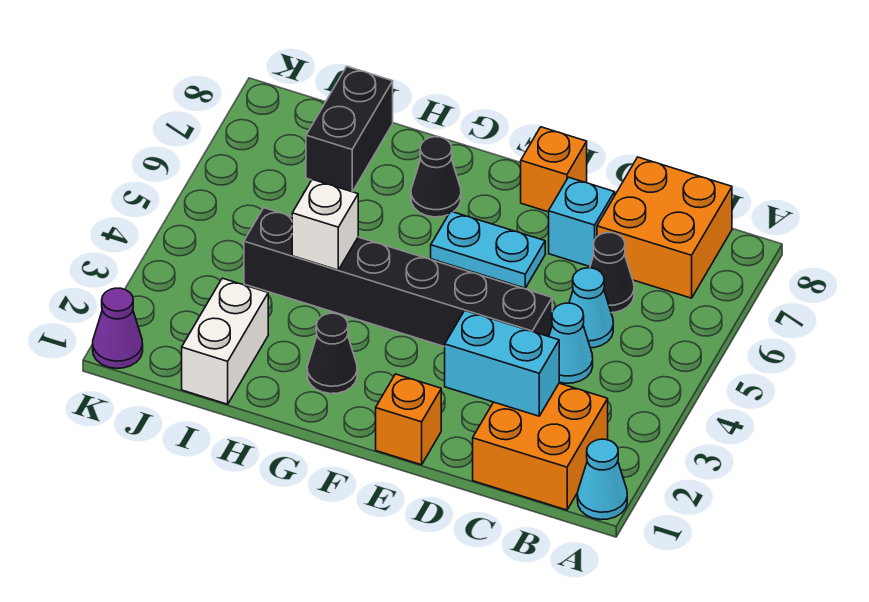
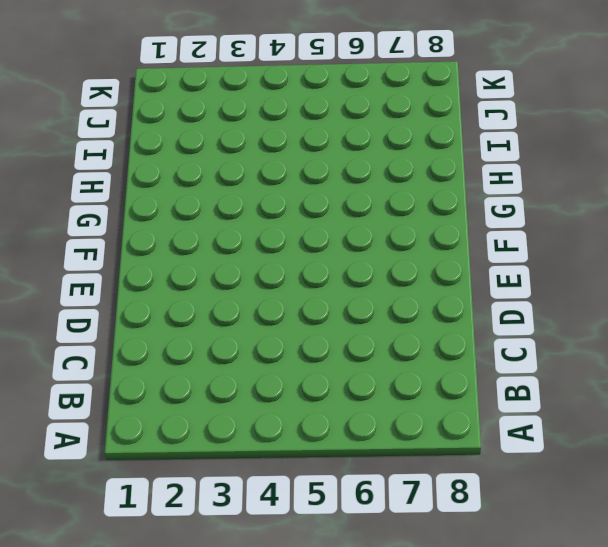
none -> cyan cone A1 level 1
none -> orange brick B1:C2 level 1
none -> orange brick B7:C8 level 1

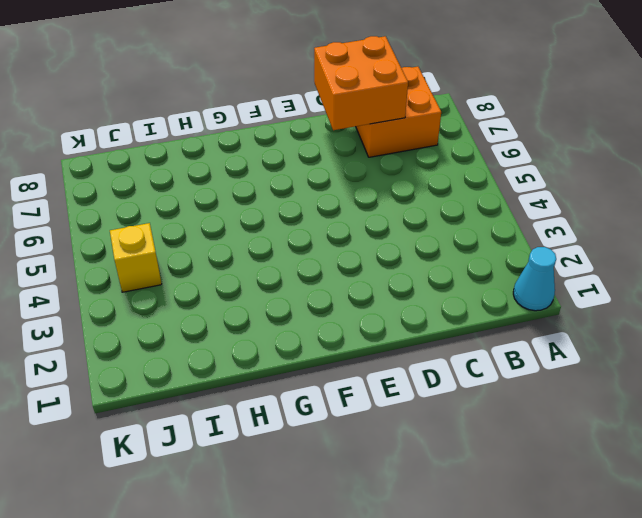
orange brick C7:D8 level 2 -> orange brick B1:C2 level 1
yellow brick J4 level 1 -> none
none -> cyan cone C4 level 1
none -> cyan cone C5 level 1
none -> black cone C6 level 1

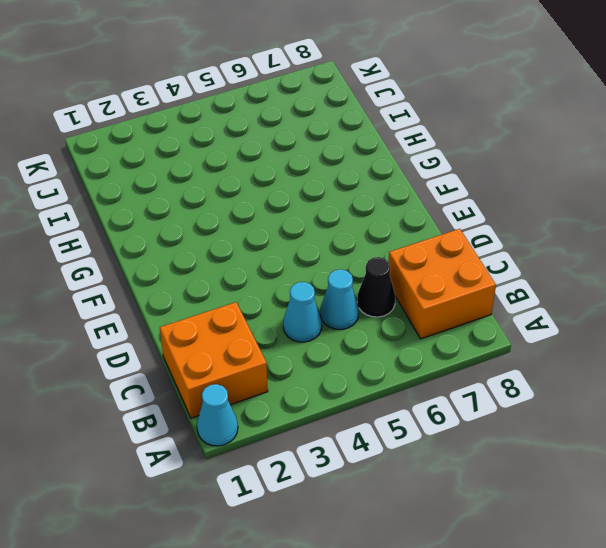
none -> black brick D4:I4 level 1
none -> cyan brick D7 level 1
none -> orange brick E1 level 1

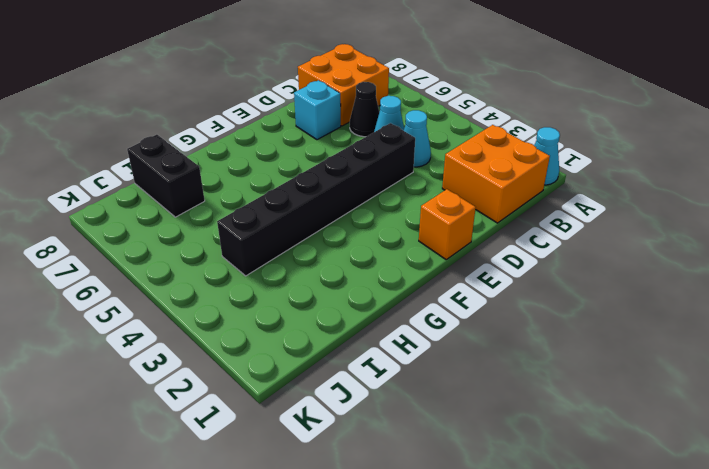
none -> cyan plate E6:F6 level 1
none -> orange brick E8 level 1
none -> black cone G2 level 1

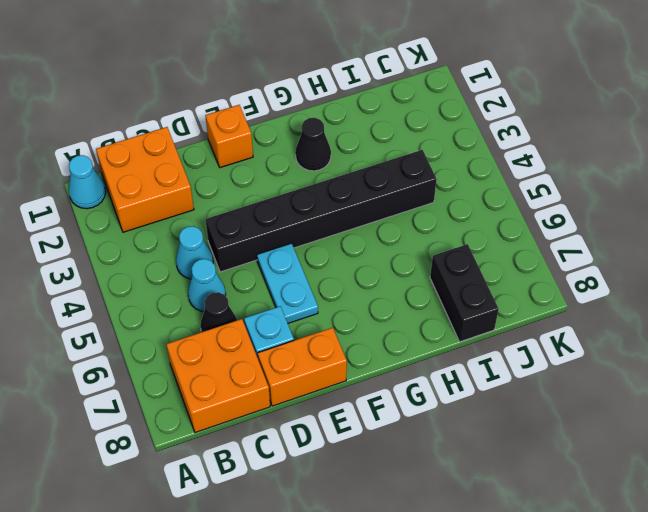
orange brick D8:E8 level 1 -> orange brick E8 level 1
cyan plate E5:E6 level 1 -> cyan plate E6:F6 level 1
none -> black cone G7 level 1
none -> white brick I1:I2 level 1
none -> purple cone K1 level 1

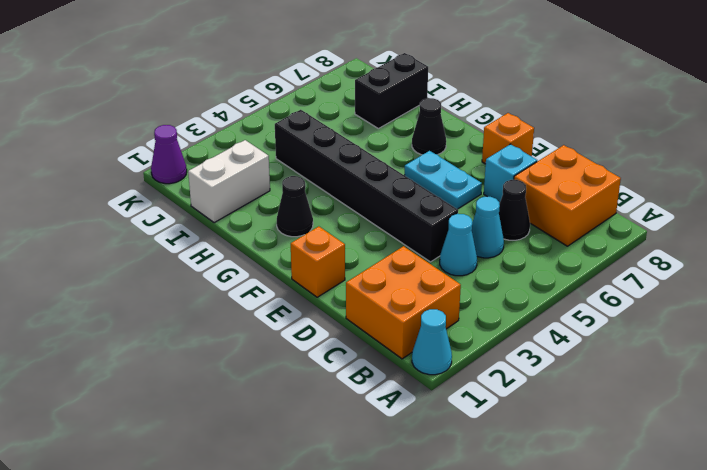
none -> cyan brick C2:D2 level 2
none -> white brick H4 level 2

